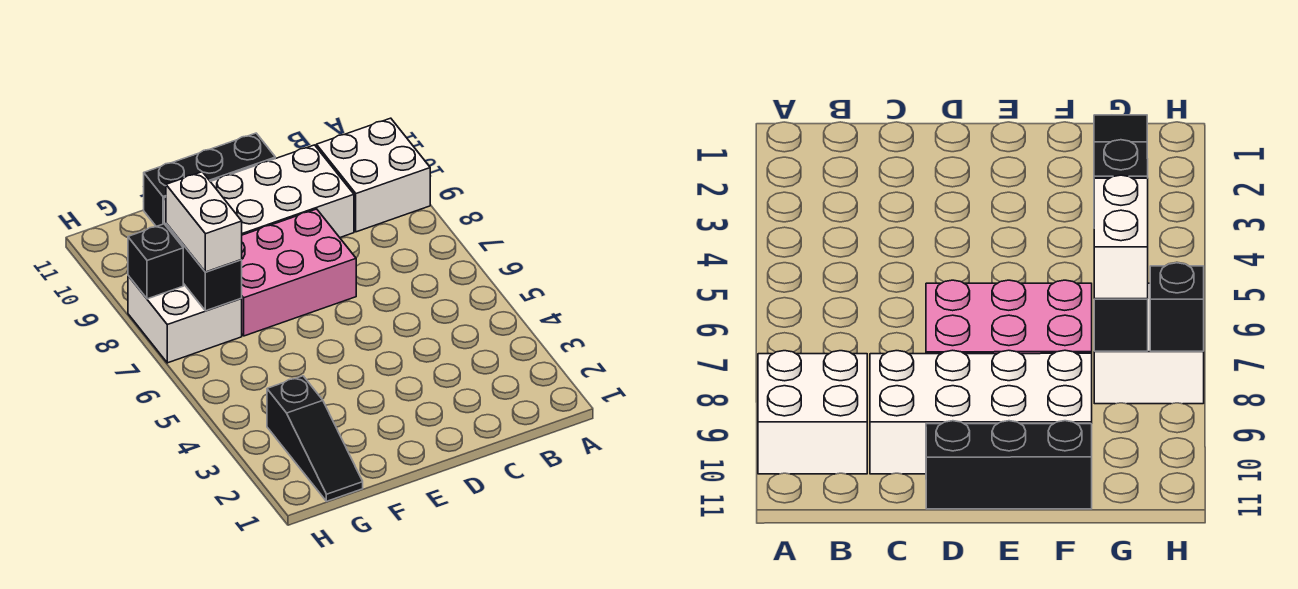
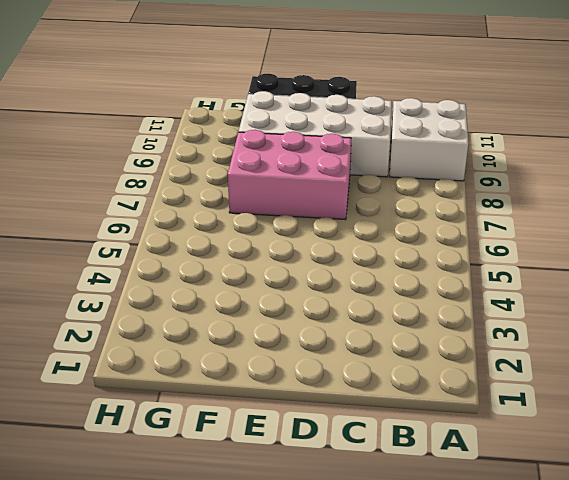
none -> black slope G1:G3 level 1 top 3
none -> white brick G7:H8 level 1

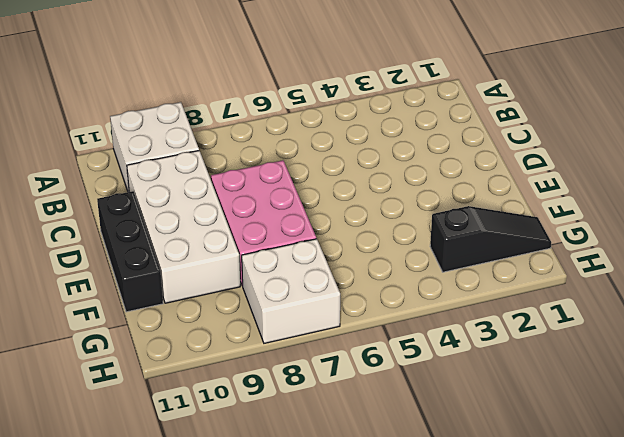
none -> black brick G7:G8 level 2
none -> black brick H8 level 2

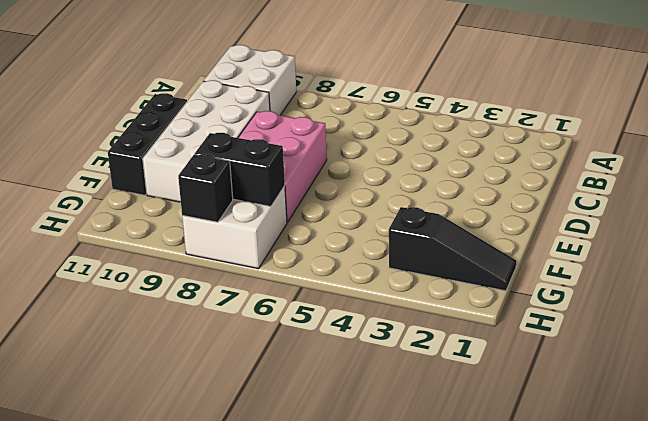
none -> white brick G7:G8 level 3

